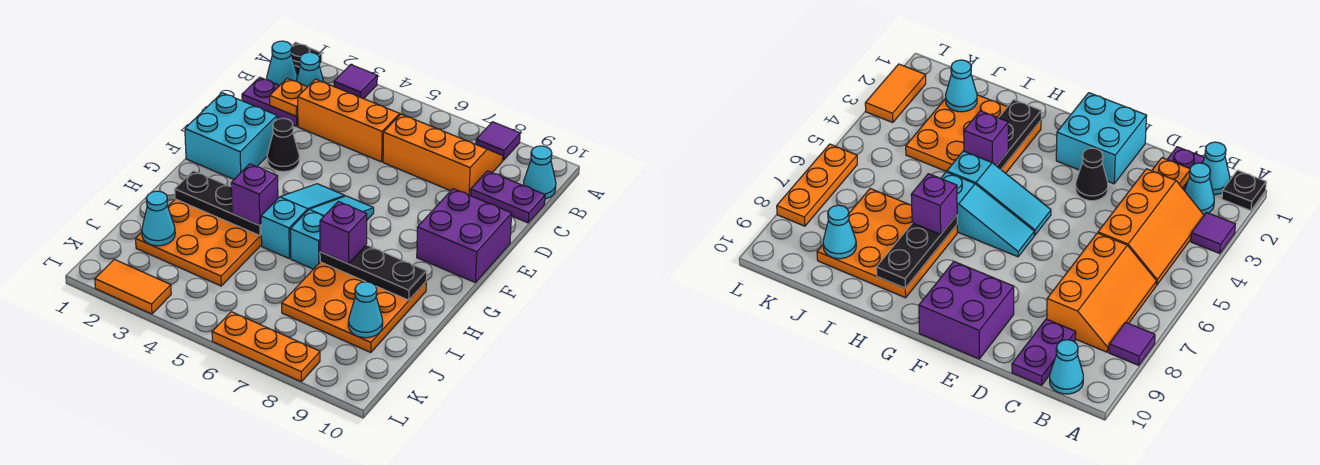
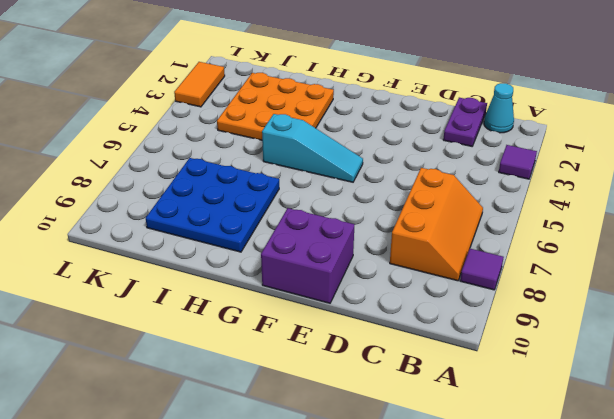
blue plate H7:J9 level 1 -> orange plate H7:J9 level 1
none -> black plate A1 level 1
none -> cyan cone B2 level 1
none -> orange slope B3:C5 level 1 top C

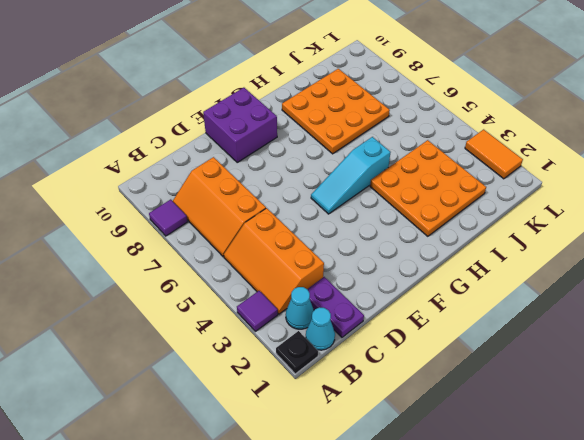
none -> cyan cone B10 level 1
none -> purple plate C9:C10 level 1
none -> cyan brick E1:F2 level 1

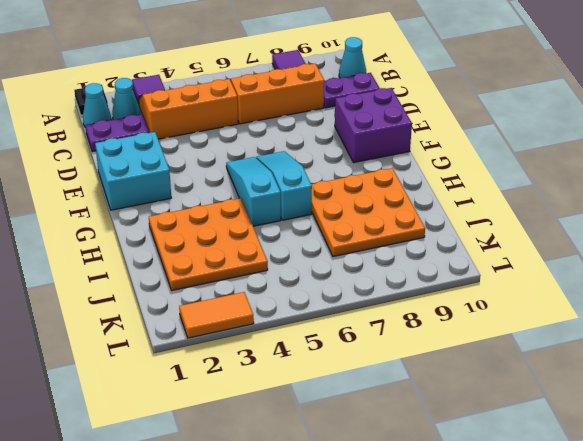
none -> black cone E3 level 1
none -> orange plate L6:L8 level 1
none -> orange plate C2 level 2

